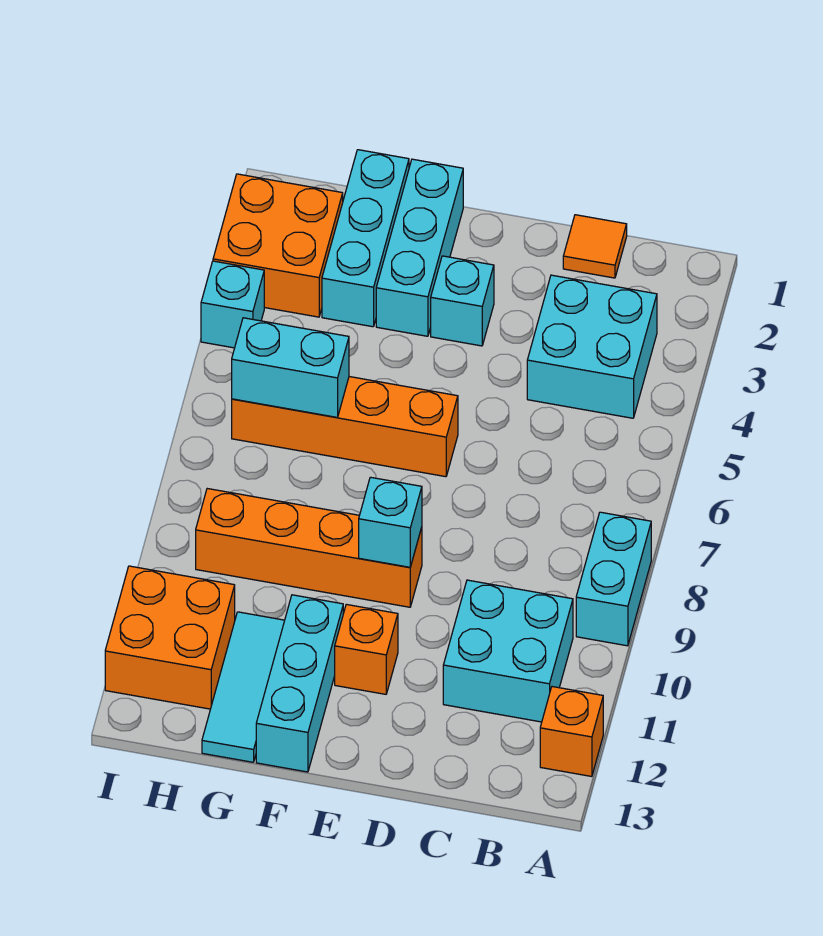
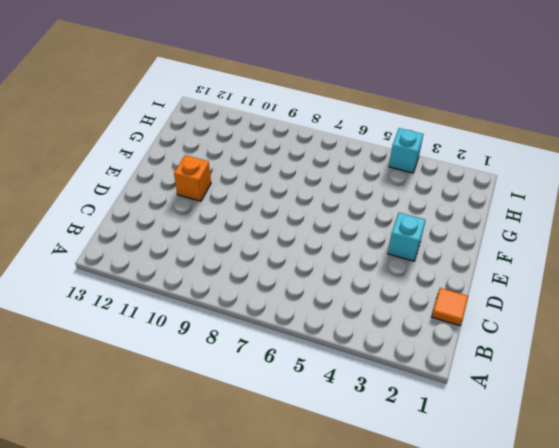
none -> cyan brick A8:A9 level 1
none -> orange brick A12 level 1
none -> cyan brick B3:C4 level 1

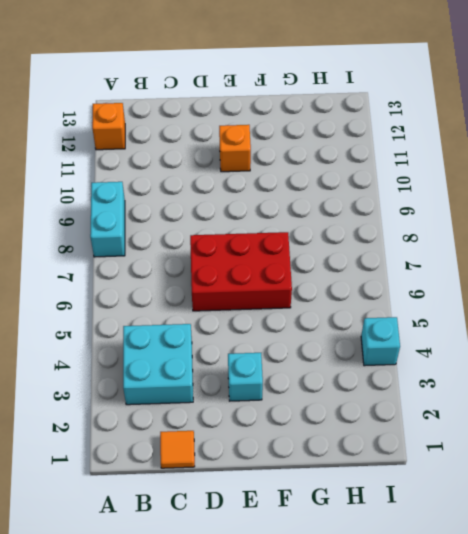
red brick D6:F7 level 1 -> orange brick E6:H6 level 1
none -> cyan brick B10:C11 level 1
none -> orange brick E9:H9 level 1
none -> cyan brick F1:F3 level 1

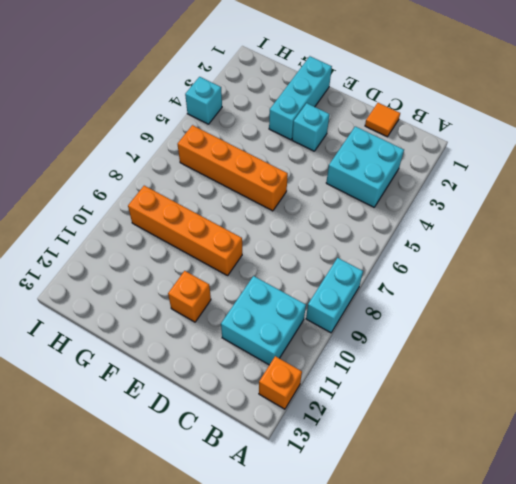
none -> cyan brick F11:F13 level 1
none -> cyan brick G1:G3 level 1
none -> cyan tile G11:G13 level 1

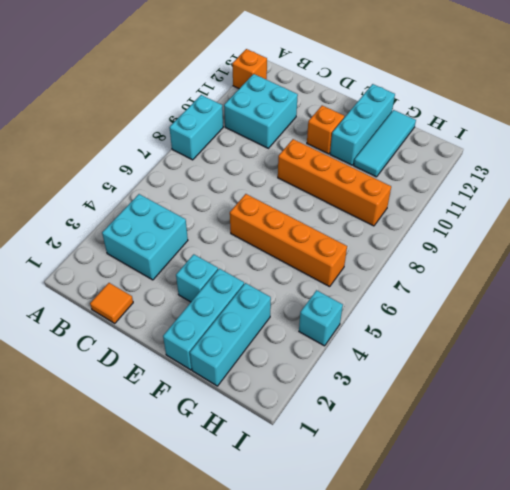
none -> orange brick H2:I3 level 1
none -> orange brick H11:I12 level 1
none -> cyan brick E9 level 2

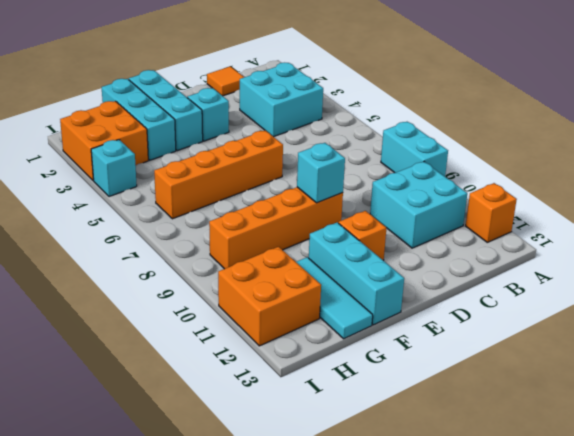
none -> cyan brick G6:H6 level 2

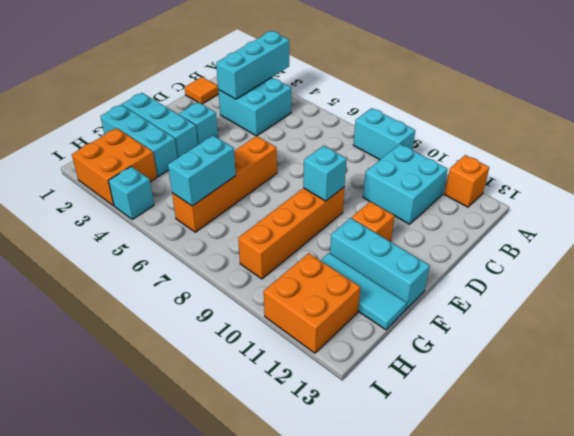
cyan brick A3:C3 level 2 -> none

